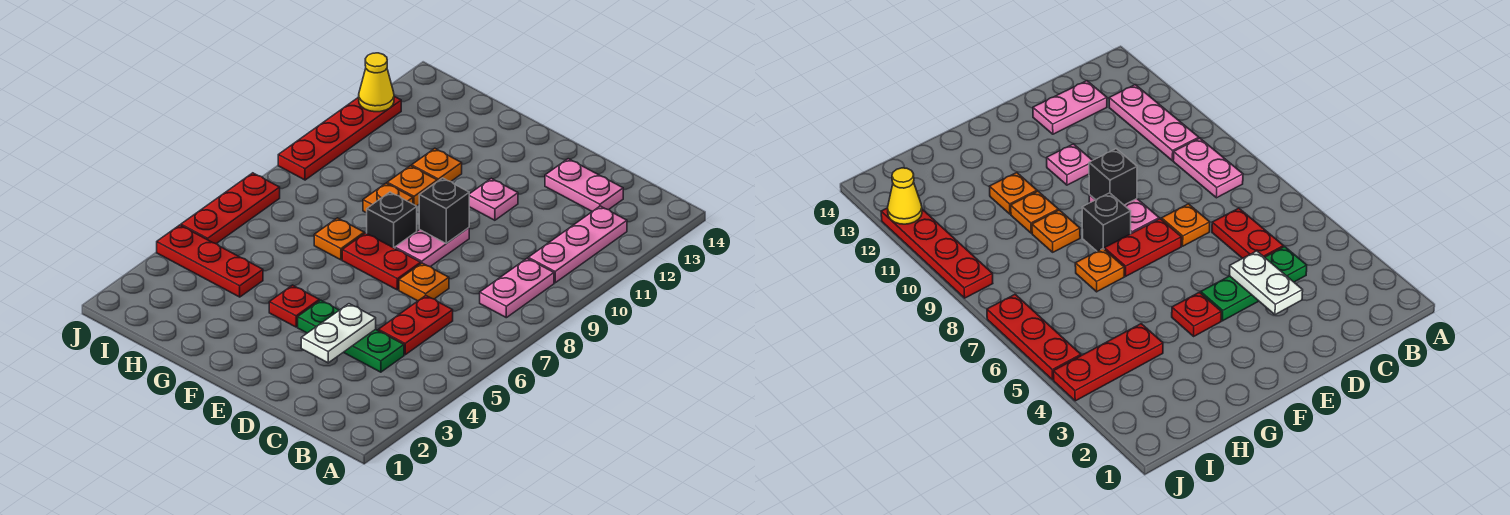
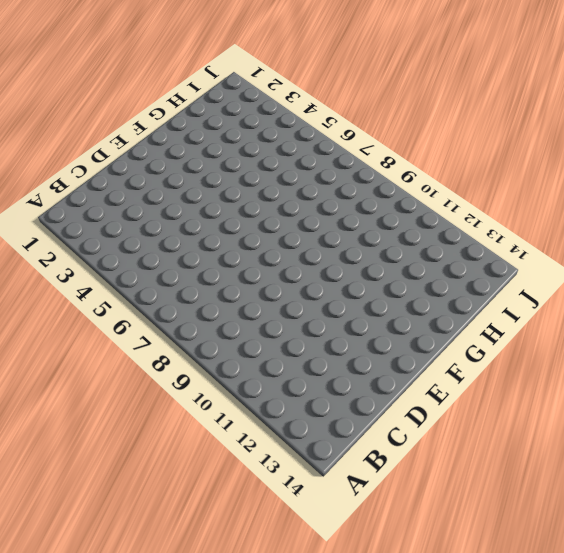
none -> pink plate B8:B9 level 1
none -> pink plate B10:B12 level 1
none -> green plate C4:E4 level 1

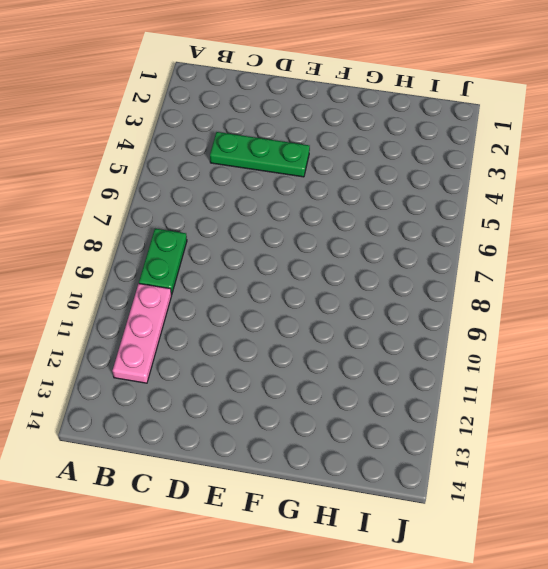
green plate B8:B9 level 1 -> pink plate B8:B9 level 1
none -> red plate C5:C6 level 1
none -> pink plate C13:D13 level 1
none -> orange plate D7 level 1

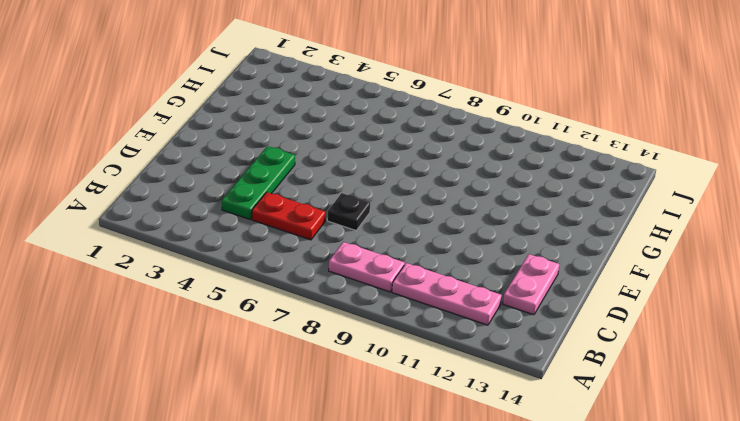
black plate D7 level 1 -> orange plate D7 level 1
none -> red plate E7:F7 level 1
none -> pink plate E8:E9 level 1
none -> pink plate E11 level 1

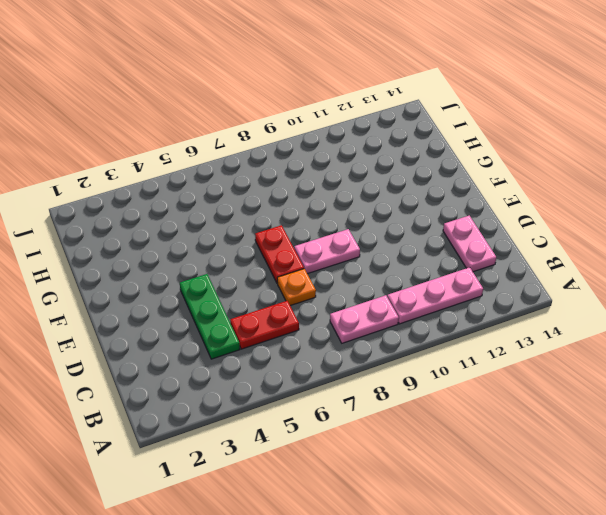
none -> pink plate E11 level 1
none -> red plate F4 level 1
none -> black brick F8 level 1

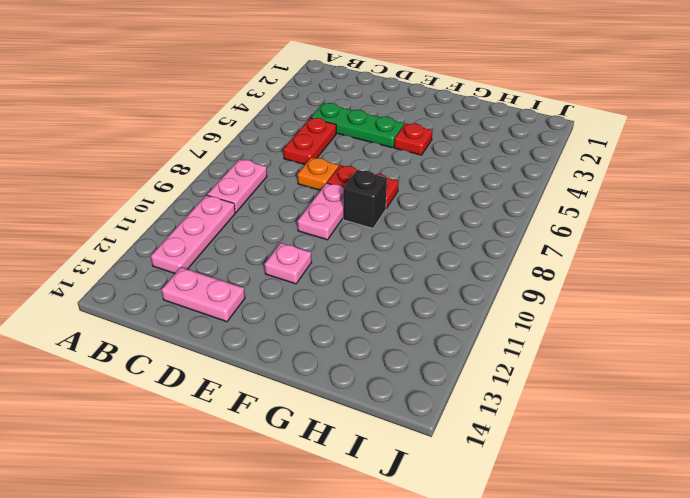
none -> orange plate G7 level 1
none -> orange plate G9 level 1
none -> orange plate G10 level 1

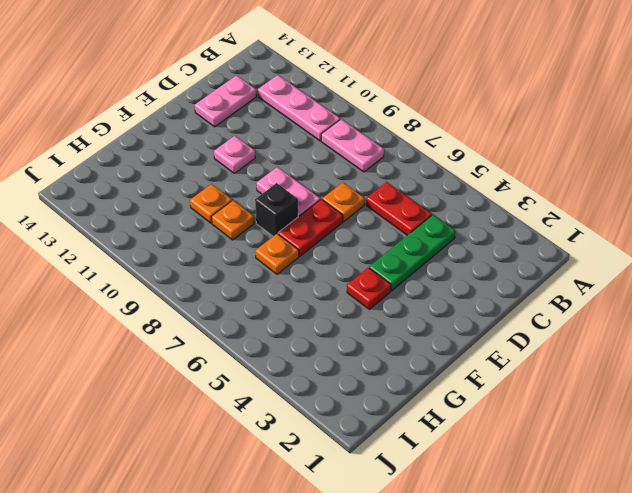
none -> orange plate G11 level 1
none -> red plate H4:J4 level 1
none -> red plate J5:J7 level 1

